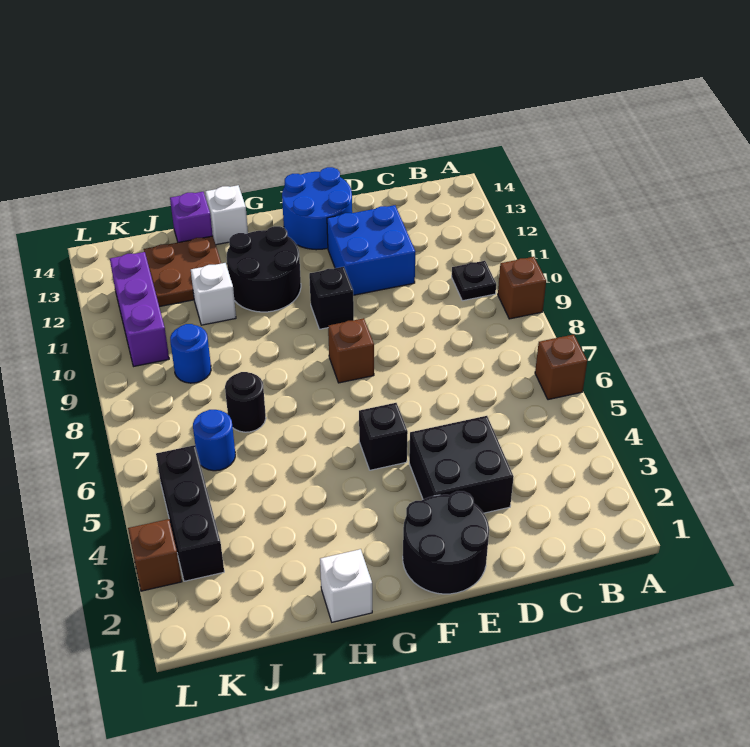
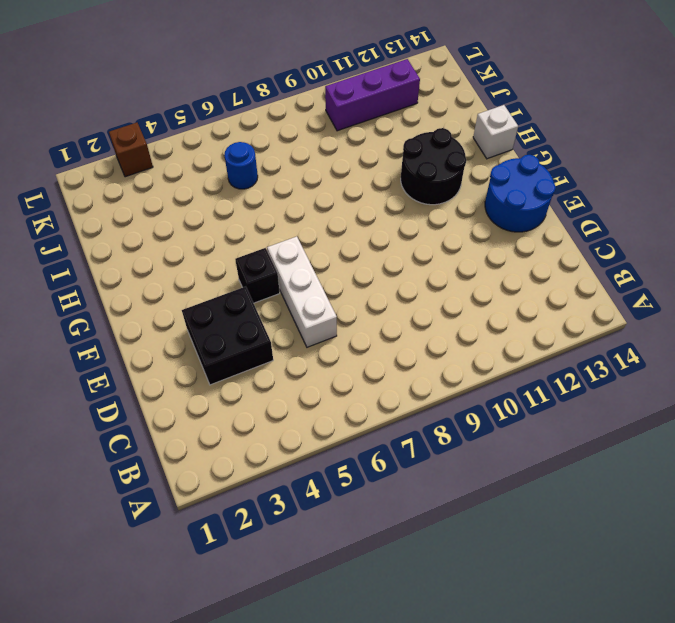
white brick D6:F6 level 1 -> none
none -> brown brick A6 level 1
none -> brown brick A9 level 1
none -> black plate B10 level 1

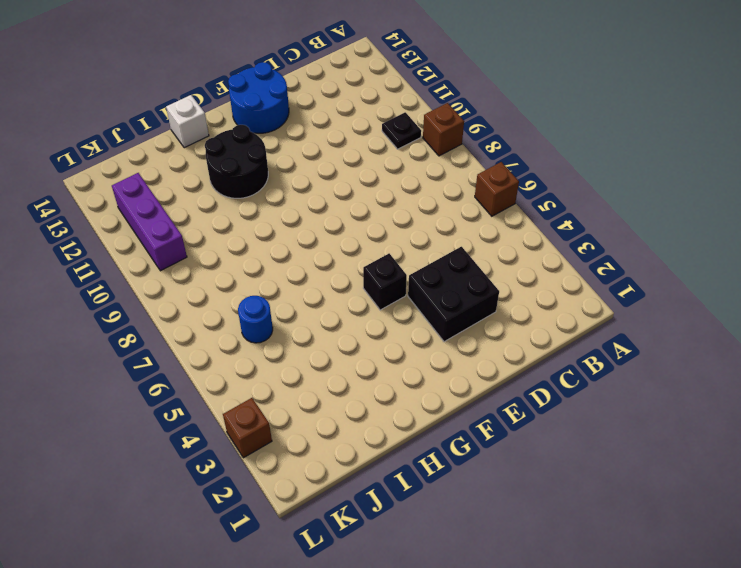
none -> blue brick D11:E12 level 1
none -> black round brick E1:F2 level 1
none -> brown brick F8 level 1

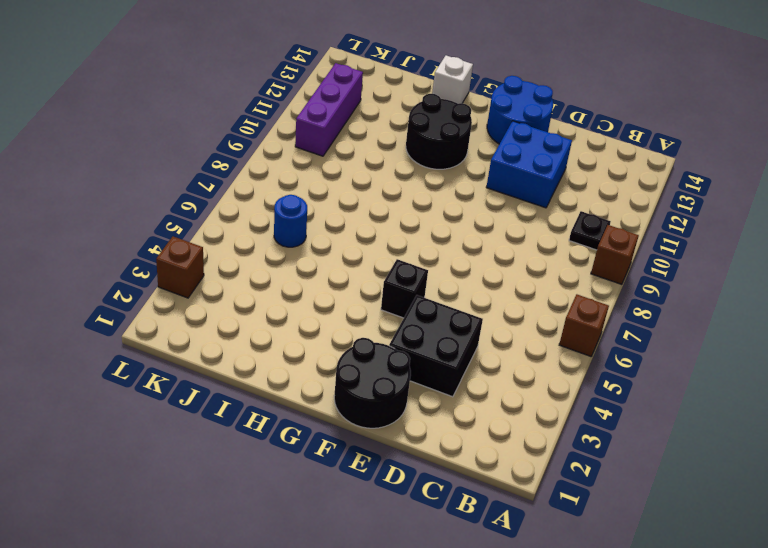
none -> brown brick F8 level 1
none -> black brick F10 level 1
none -> white brick H1 level 1

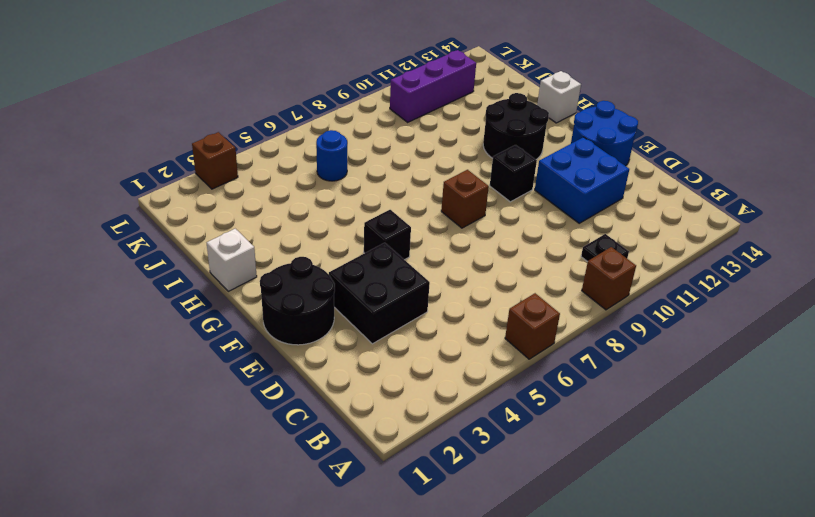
none -> black round brick I7 level 1
none -> white brick I11 level 1
none -> brown plate I12:J13 level 1

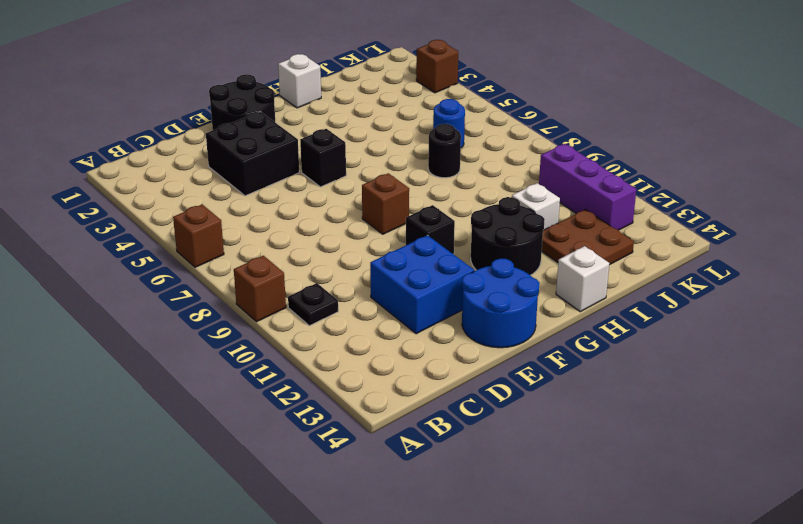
none -> purple brick I14 level 1
none -> blue round brick J9 level 1
none -> black brick K3:K5 level 1

